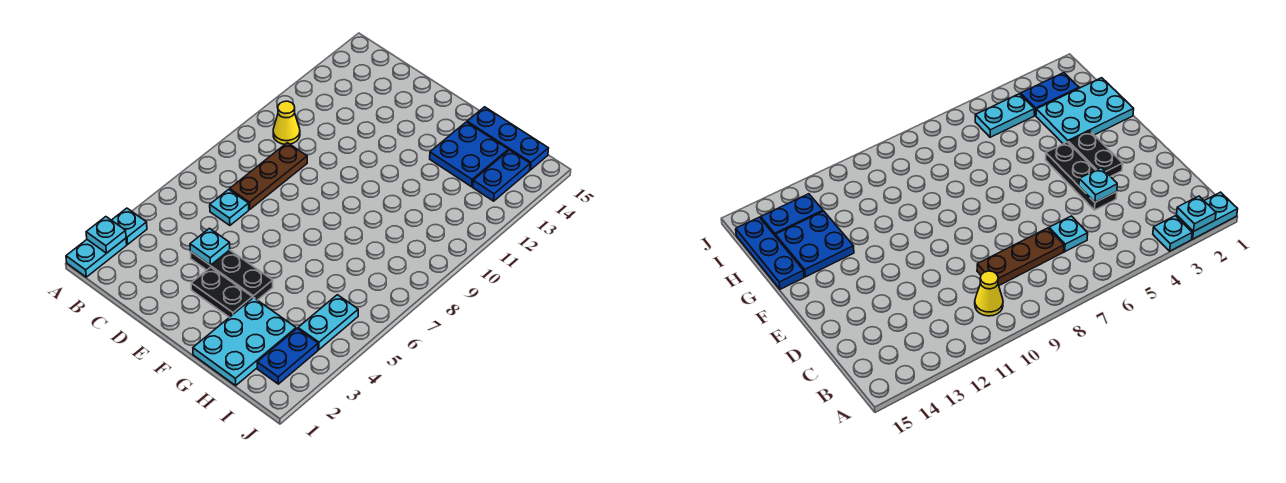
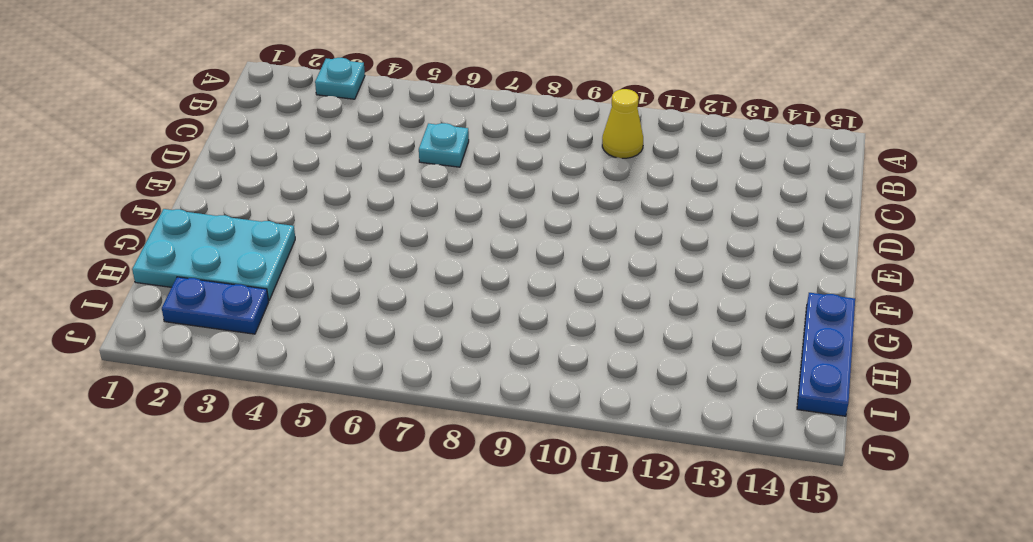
none -> cyan plate A1:A2 level 1
none -> brown plate C7:C9 level 1
none -> black plate D4:F4 level 1

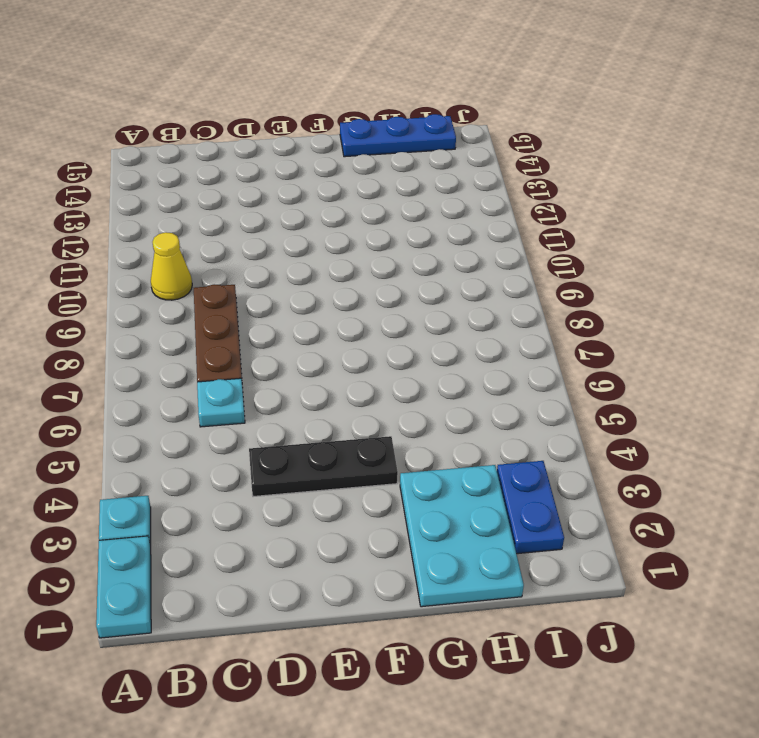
none -> black plate E3:F3 level 1
none -> blue plate G13:H14 level 1
none -> cyan plate I4:I5 level 1

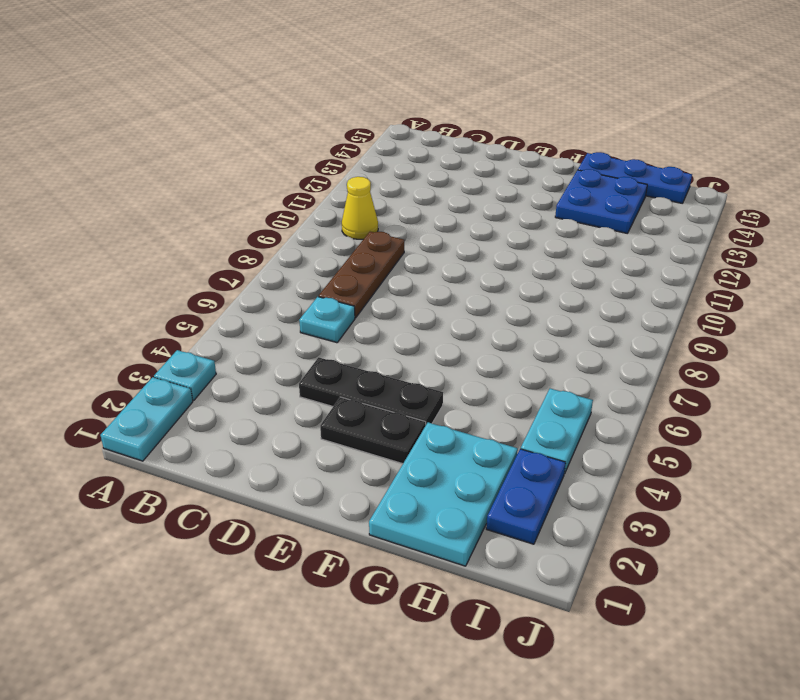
none -> blue plate I13:I14 level 1
none -> cyan plate A2 level 2
none -> cyan plate D4 level 2

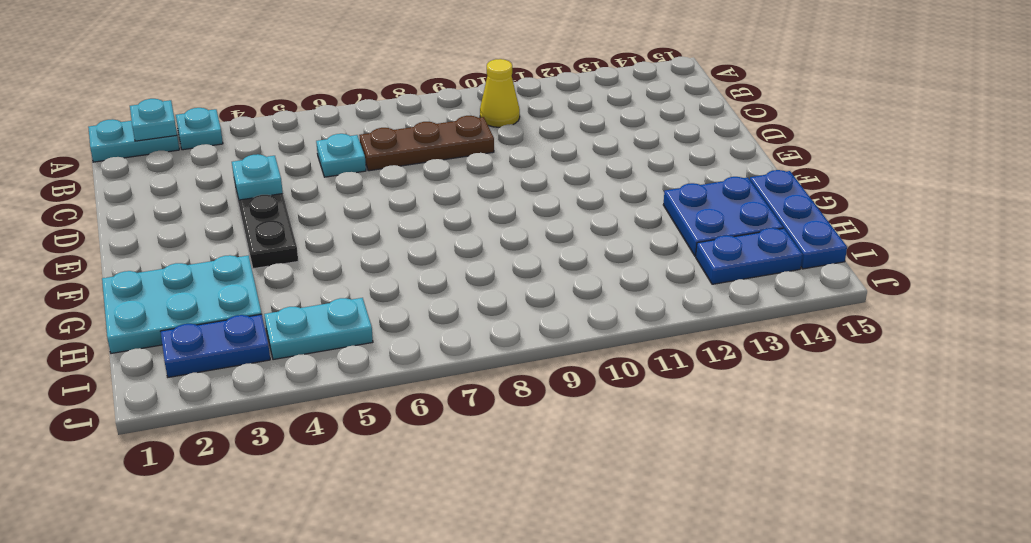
none -> black plate E3:F3 level 1

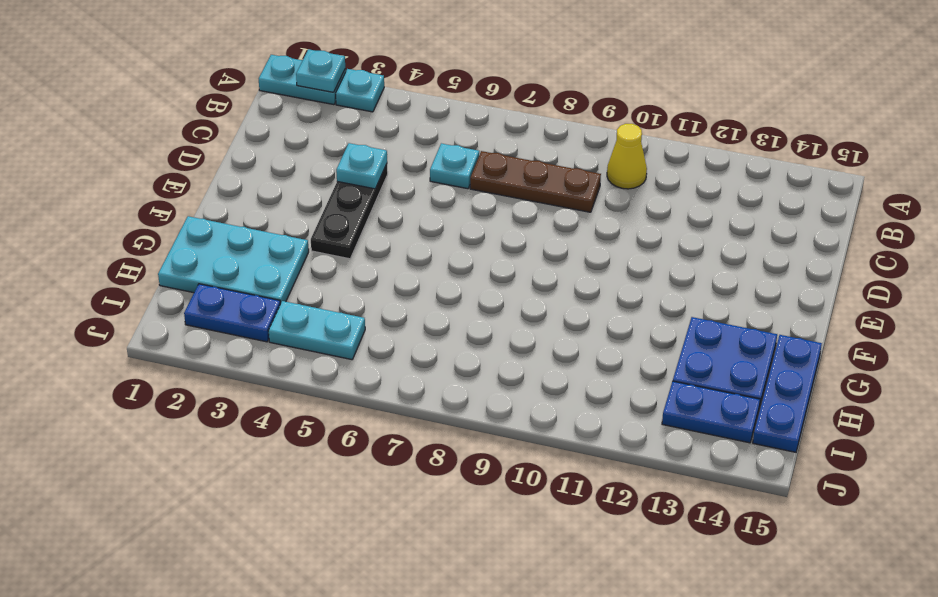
none -> black plate E3:F3 level 1

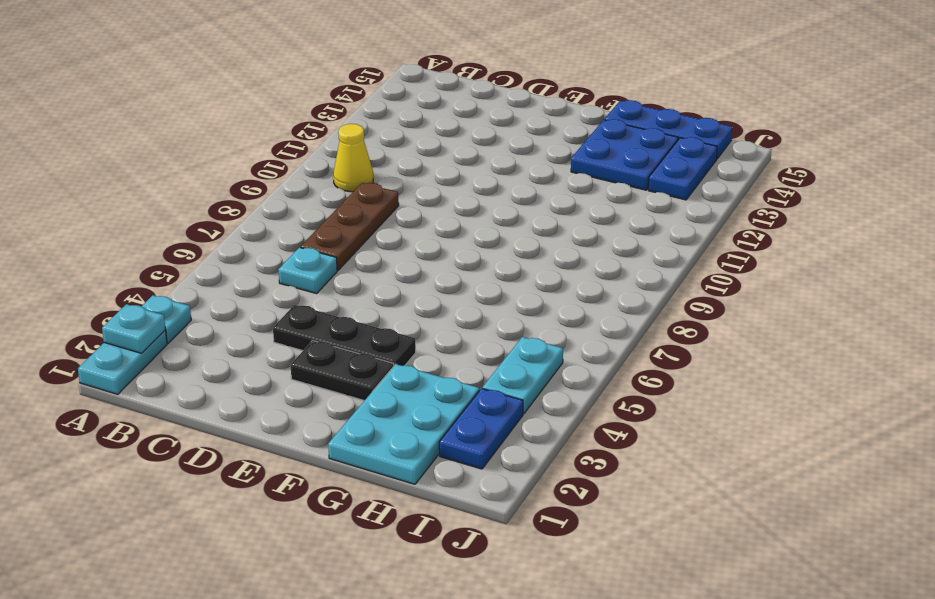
none -> cyan plate D4 level 2

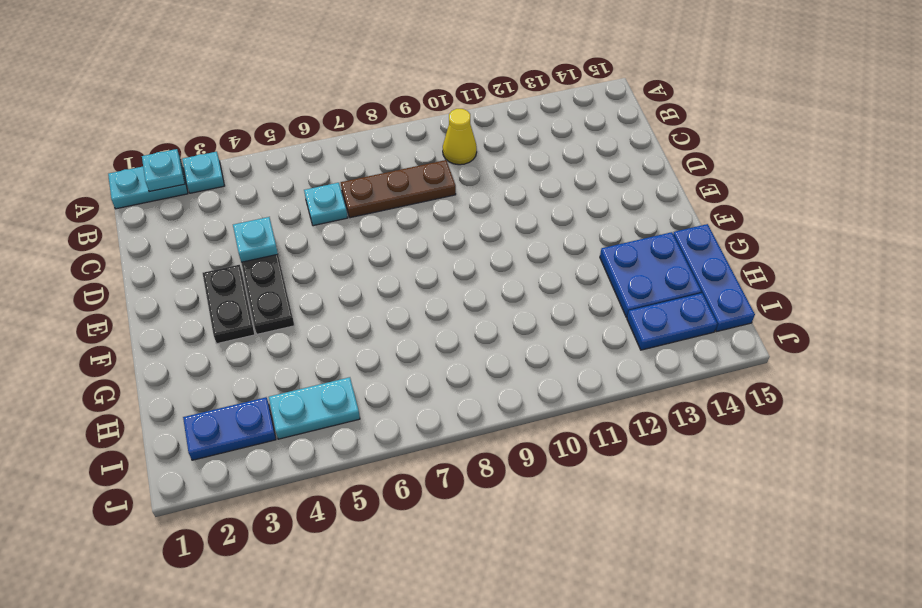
none -> cyan plate G1:H3 level 1

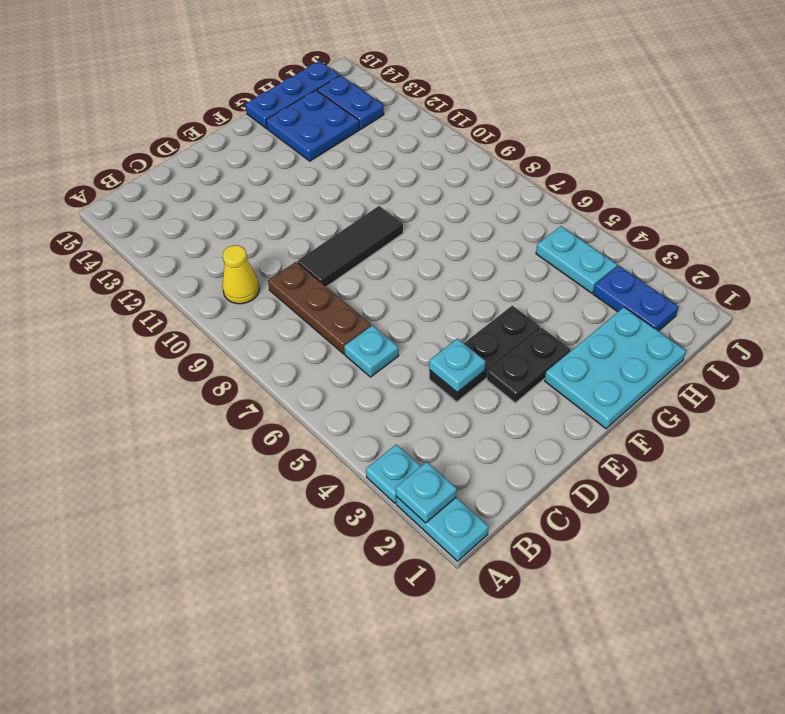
black tile D9:F9 level 1 -> none
cyan plate F1:H2 level 1 -> cyan plate G1:H3 level 1

